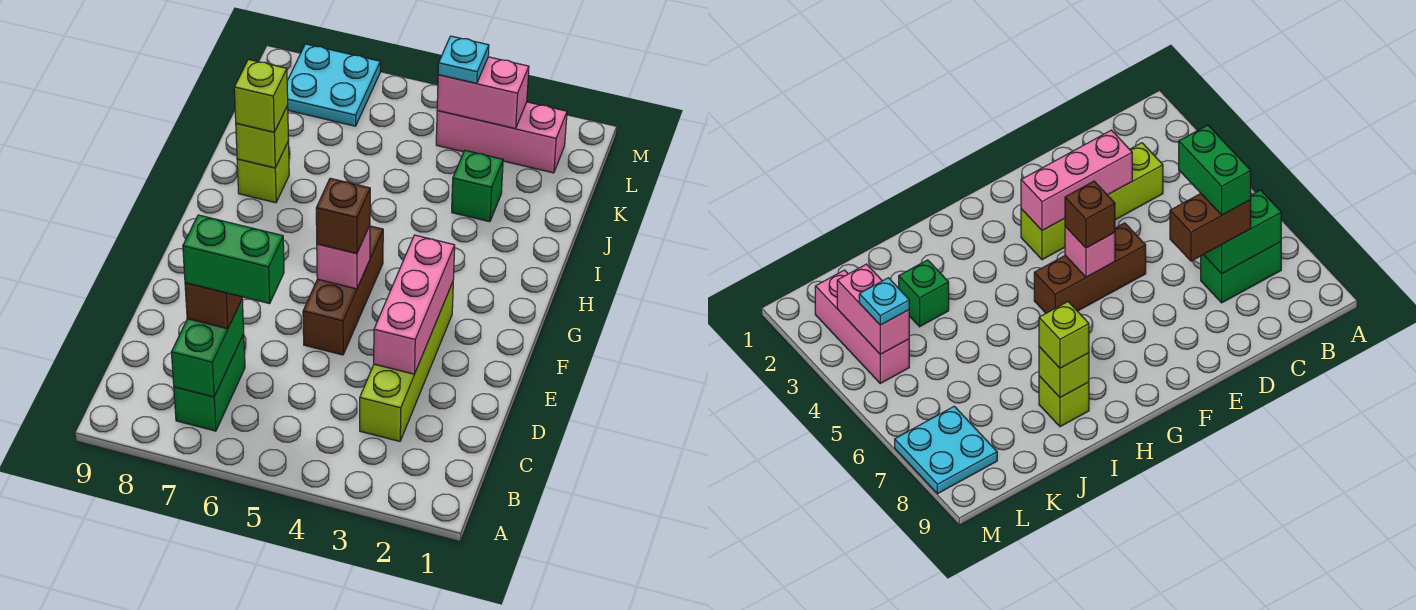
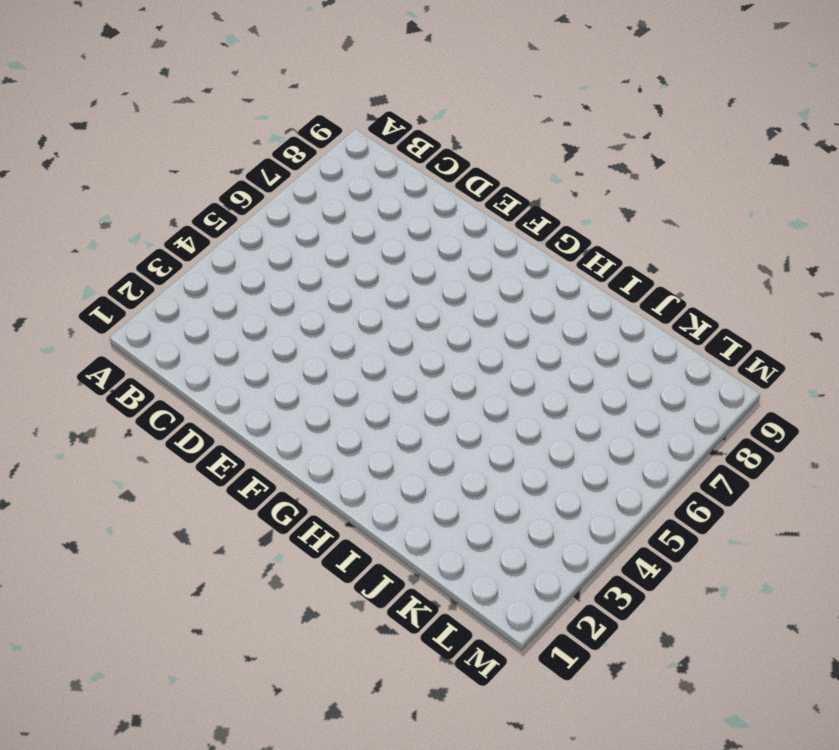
none -> green brick B7:C7 level 1
none -> lime brick C3:F3 level 1
none -> brown brick E5:G5 level 1

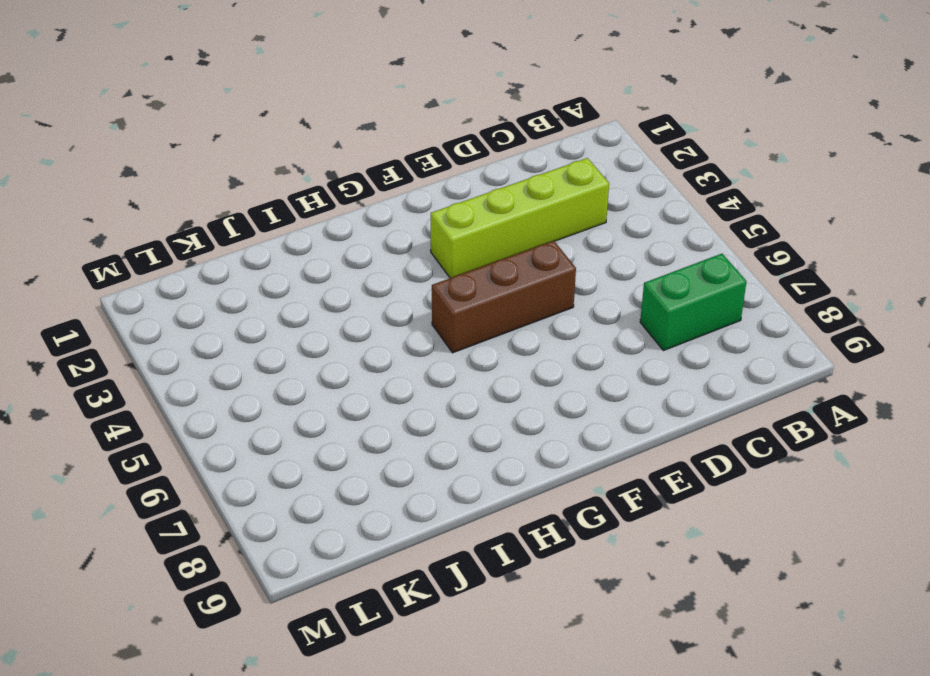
none -> lime brick I8 level 1
none -> green brick J3 level 1
none -> pink brick L2:L4 level 1

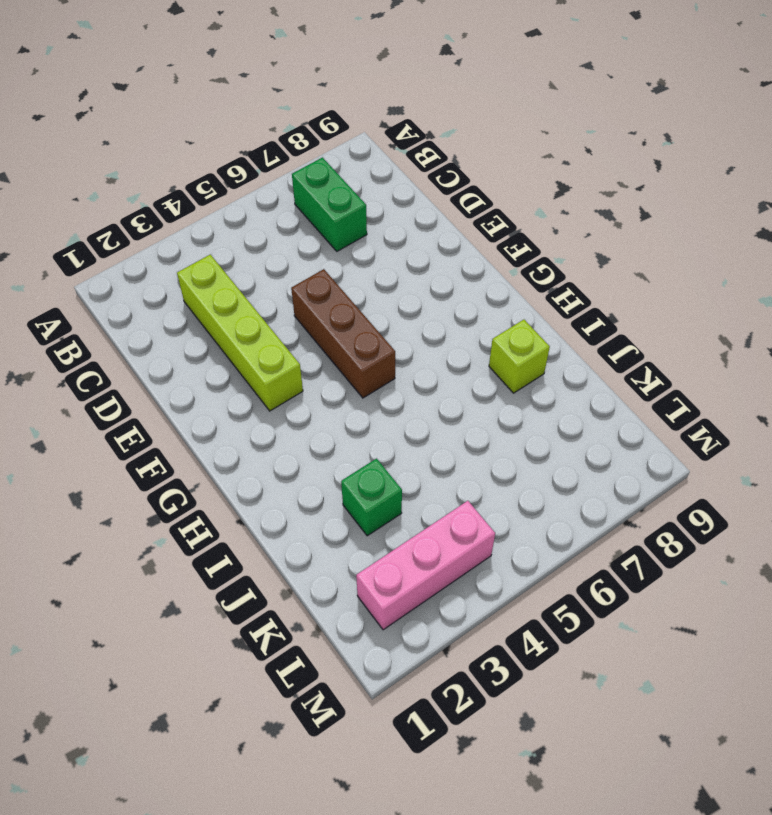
none -> cyan plate L7:M8 level 1
none -> green brick B7:C7 level 2
none -> pink brick D3:F3 level 2

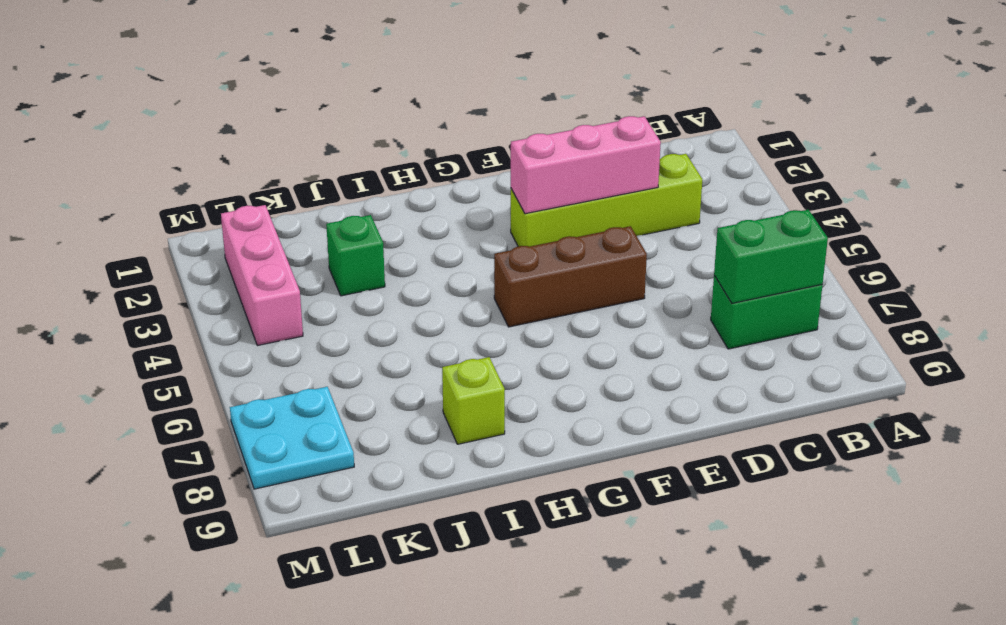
none -> pink brick F5 level 2
none -> lime brick I8 level 2
none -> pink brick L3:L4 level 2

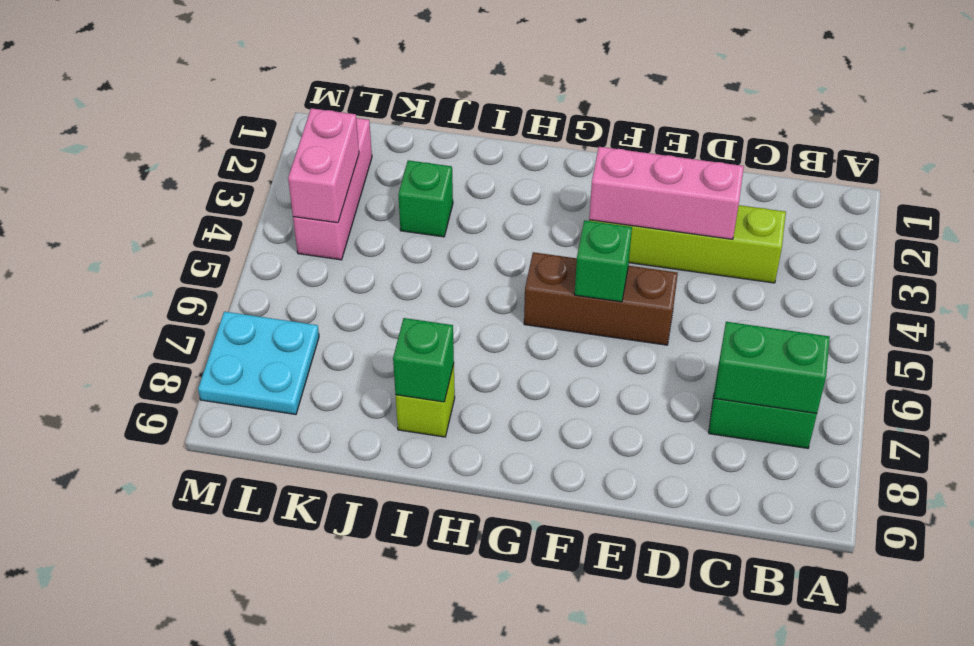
green brick F5 level 2 -> pink brick F5 level 2
green brick I8 level 2 -> lime brick I8 level 2
none -> brown brick C7:D7 level 3
none -> brown brick F5 level 3
none -> lime brick I8 level 3

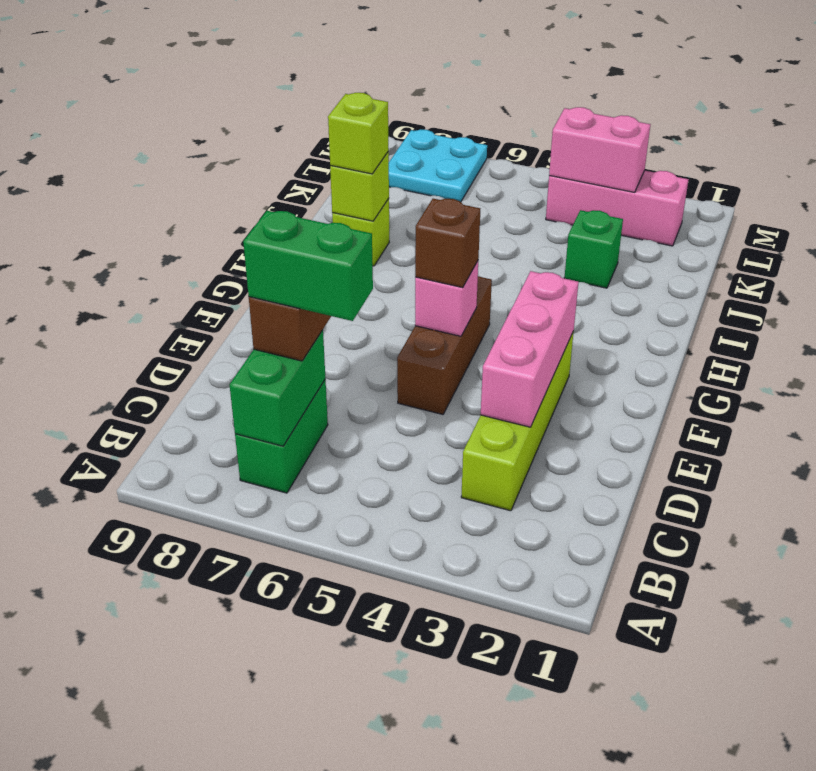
none -> cyan plate L4 level 3

